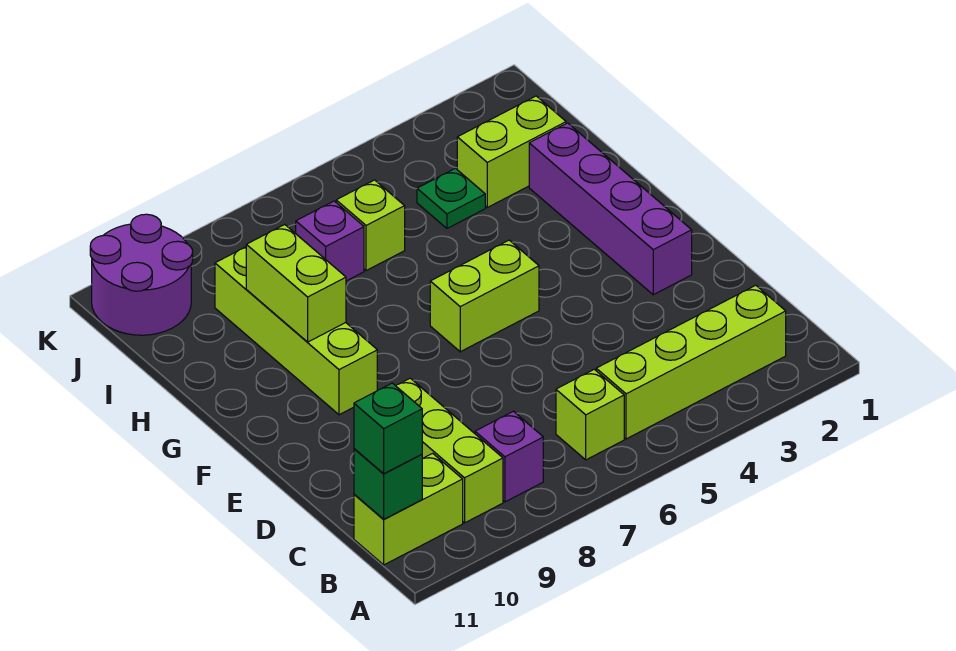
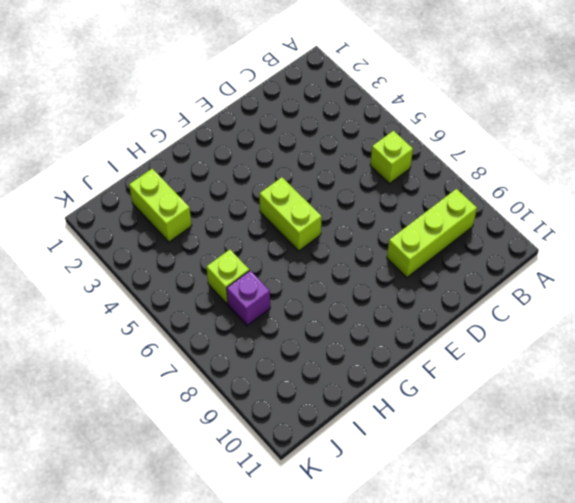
none -> lime brick B2:B5 level 1
none -> purple brick B8 level 1
none -> lime brick B10:B11 level 1

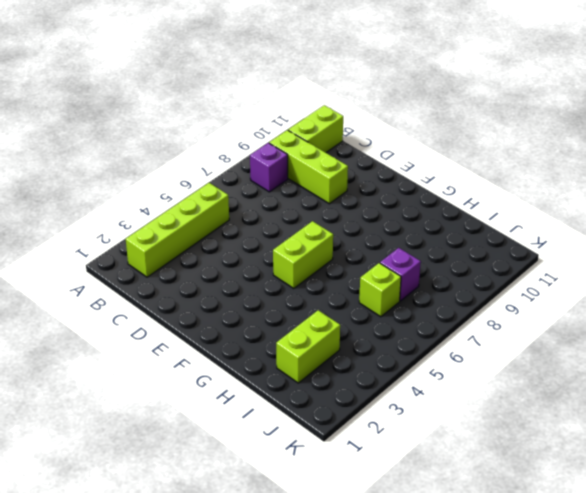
none -> lime brick B6 level 1
none -> purple brick E2:H2 level 1
none -> lime brick F9:I9 level 1

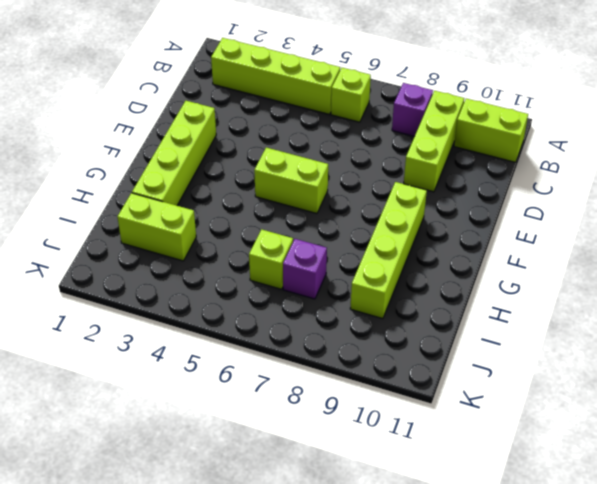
lime brick E2:H2 level 1 -> purple brick E2:H2 level 1
none -> green plate I4 level 1
none -> purple round brick J10:K11 level 1
none -> green brick B11 level 2

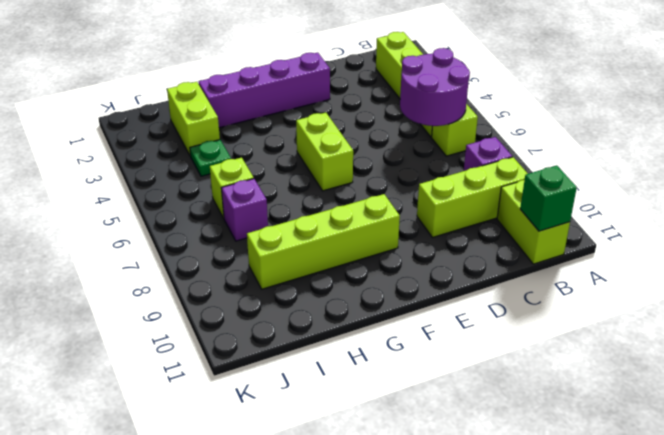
purple round brick B5:C6 level 2 -> purple round brick J10:K11 level 1
none -> lime brick G9:H9 level 2
none -> green brick B11 level 3

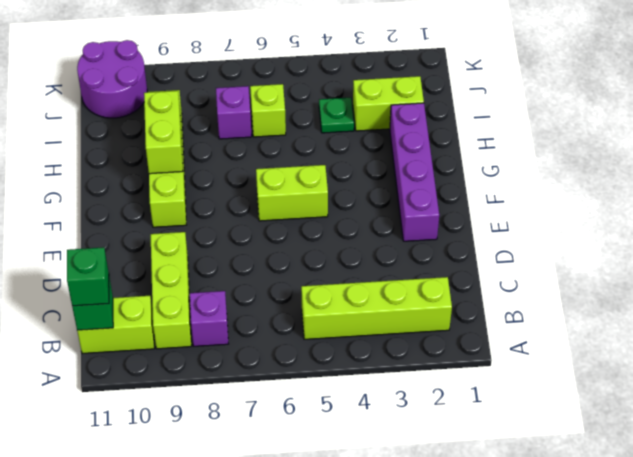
none -> lime brick B6 level 1

